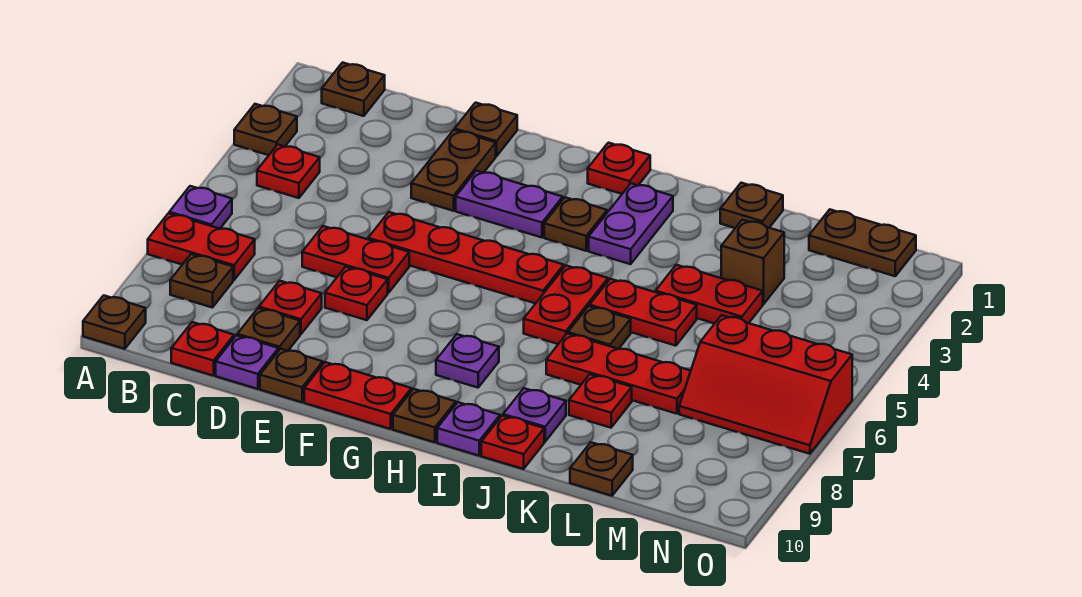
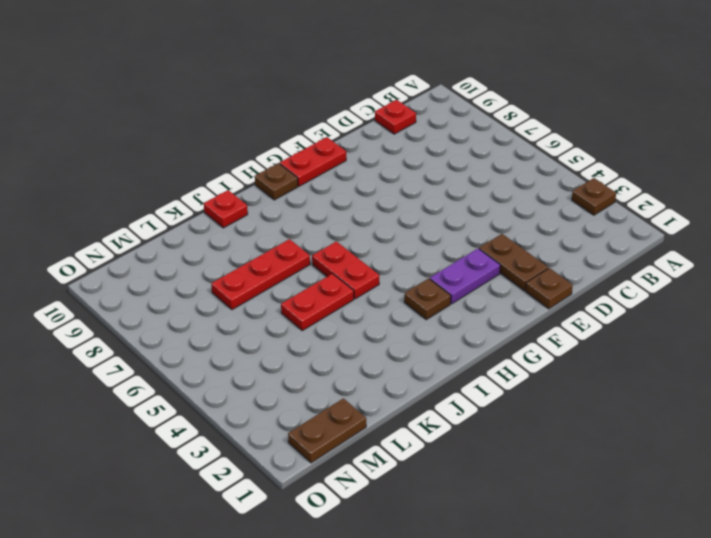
none -> purple plate A6 level 1
none -> red plate A7:B7 level 1
none -> brown plate A10 level 1
none -> brown plate B1 level 1

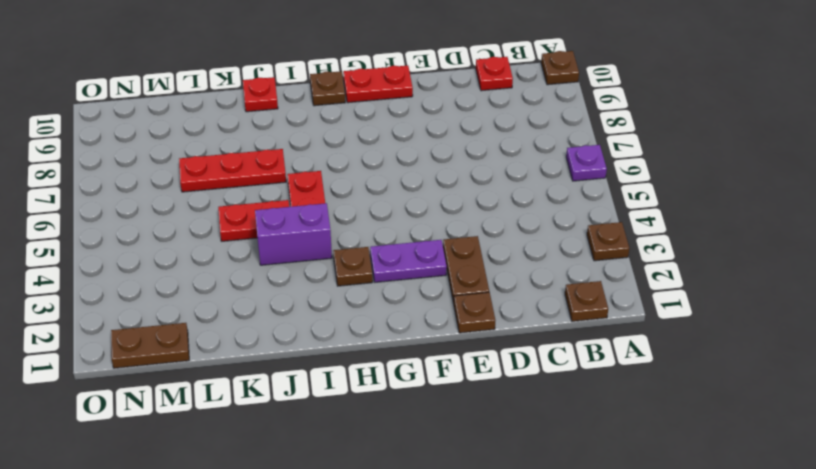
purple brick I4:J4 level 1 -> none
none -> red plate A7:B7 level 1
none -> red plate B4 level 1
none -> brown plate B8 level 1
none -> red plate D6:E6 level 1

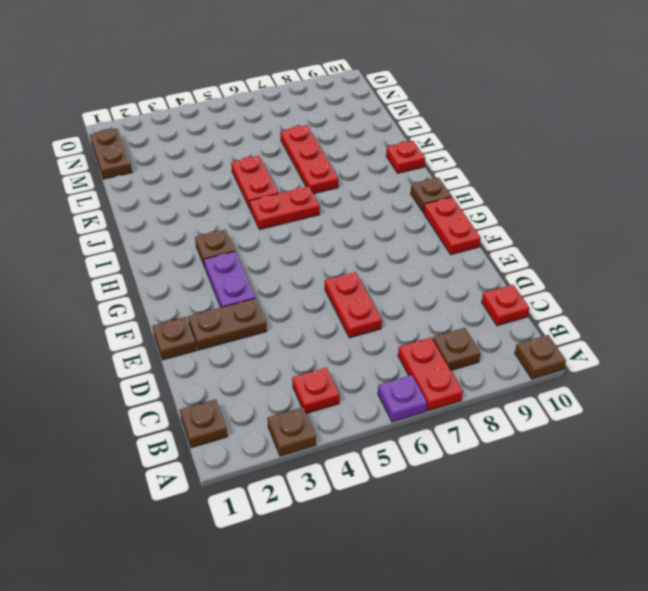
none -> red plate D8 level 1
none -> brown plate D9 level 1
none -> purple plate D10 level 1
none -> red plate E5:H5 level 1

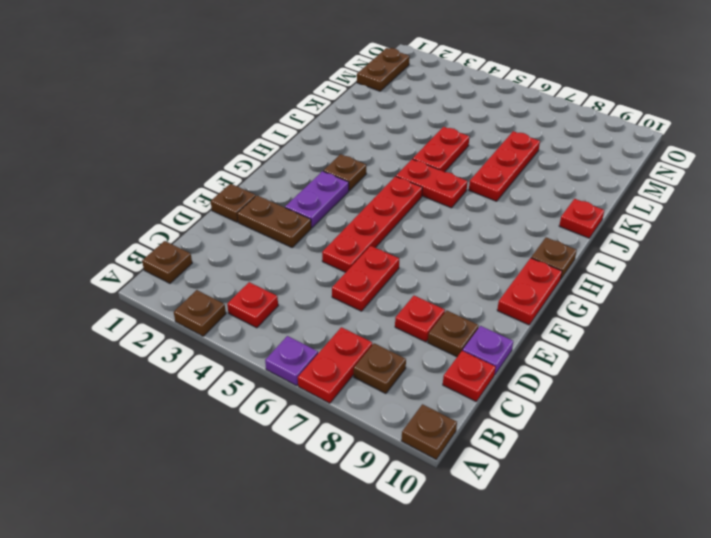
none -> red plate E7 level 1
none -> brown plate E10 level 1
none -> red plate H1 level 1
none -> purple plate H8 level 1

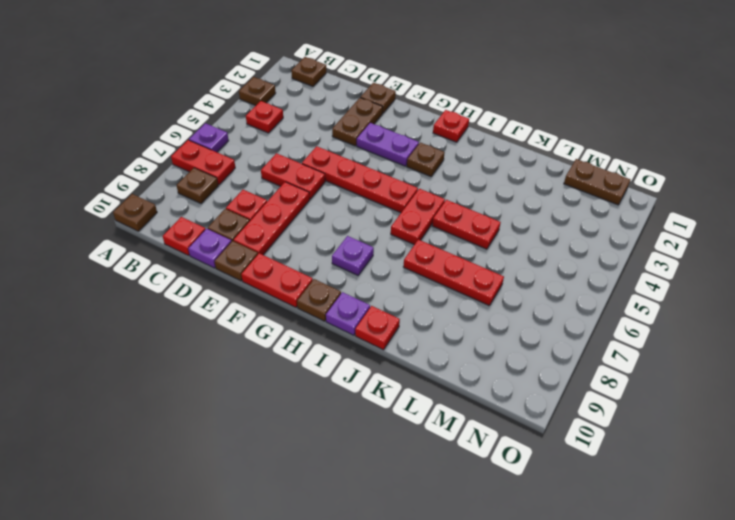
red plate E7:E9 level 1 -> red plate E7 level 1
none -> purple plate I2:I3 level 1
none -> brown plate J6 level 1
none -> purple plate J9 level 1
none -> brown plate K1 level 1

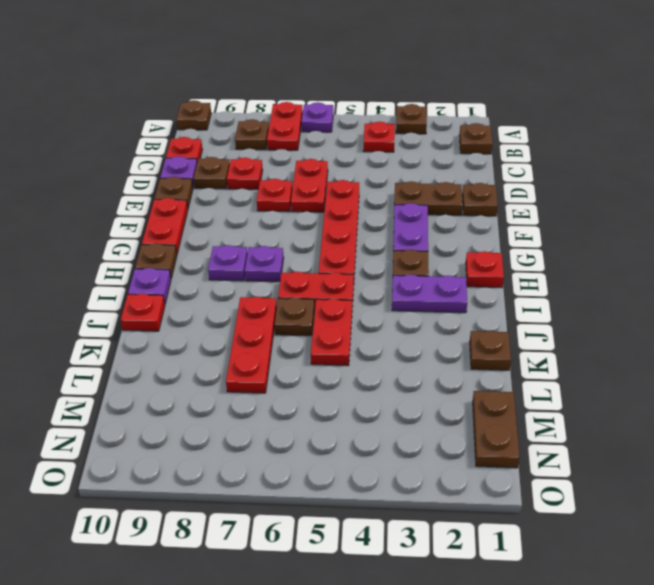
purple plate H7 level 1 -> purple plate J9 level 1
none -> red plate K4:L4 level 1
none -> red plate K8 level 1
none -> brown brick L3 level 1
none -> brown plate L10 level 1

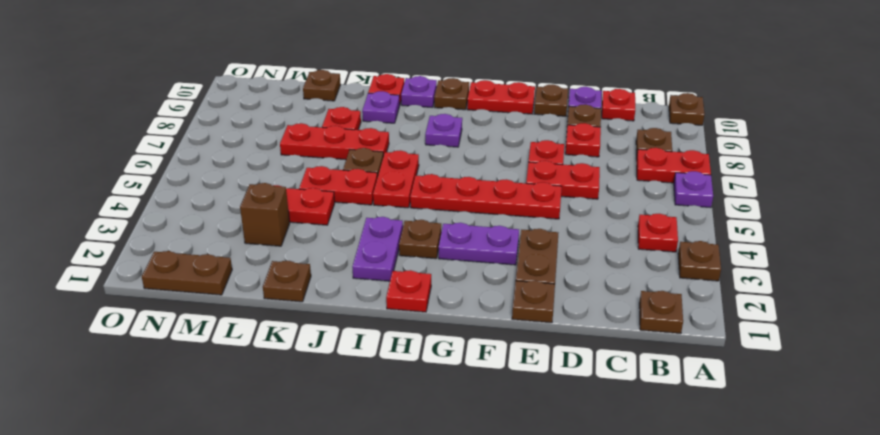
none -> red slope M6:O7 level 1 top 6

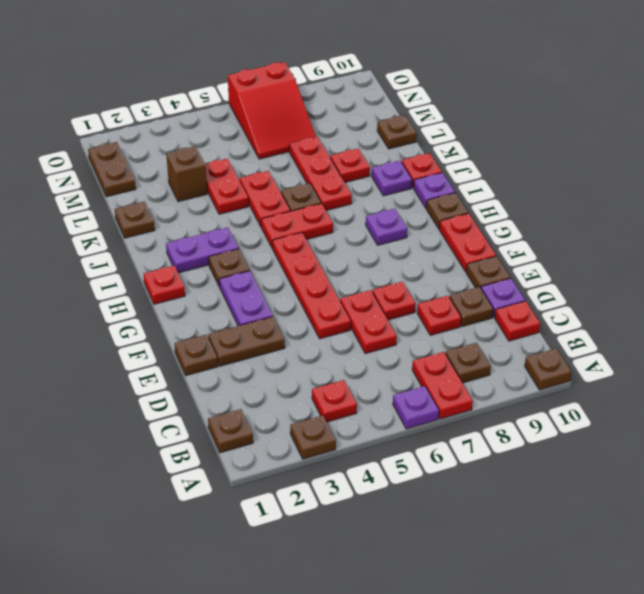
red slope M6:O7 level 1 top O -> red slope M6:O7 level 1 top 6

